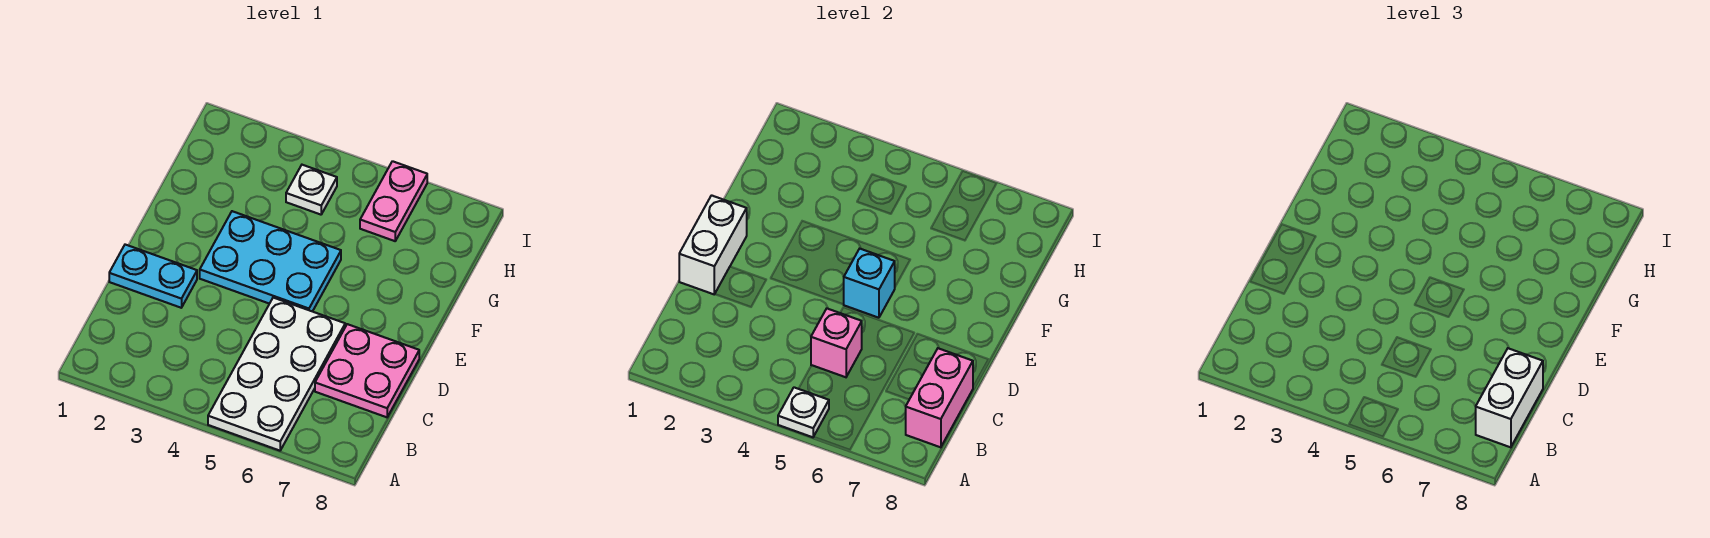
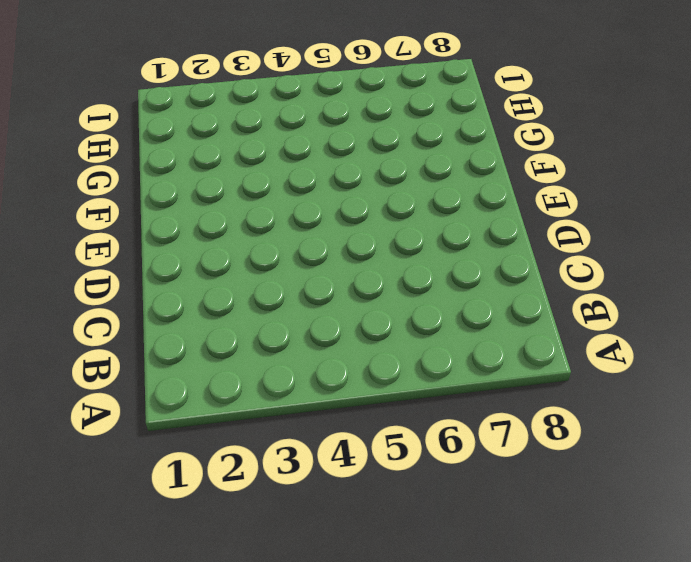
none -> white plate A5:D6 level 1
none -> pink plate C7:D8 level 1
none -> cyan plate D1:D2 level 1

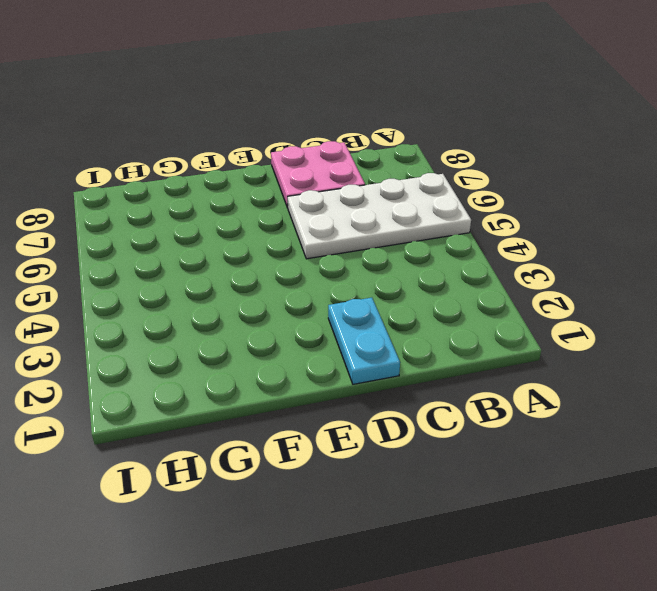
none -> cyan plate E3:F5 level 1
none -> white plate H4 level 1
none -> pink plate H6:I6 level 1

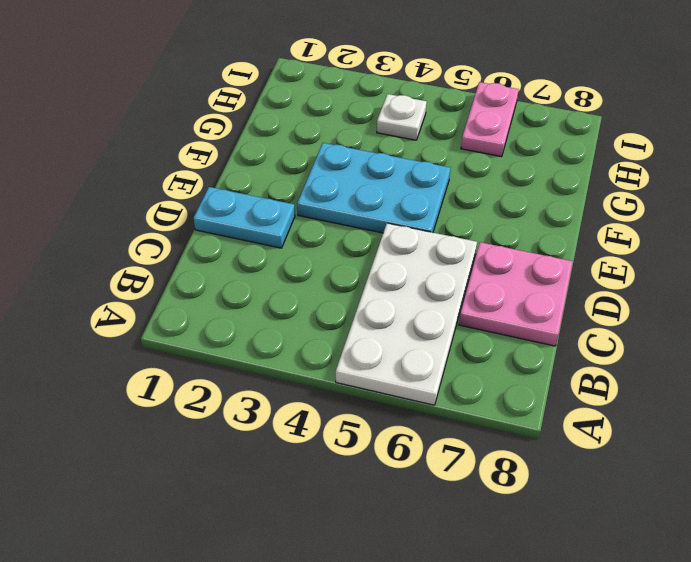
none -> white plate A5 level 2
none -> pink brick B8:C8 level 2
none -> pink brick C5 level 2

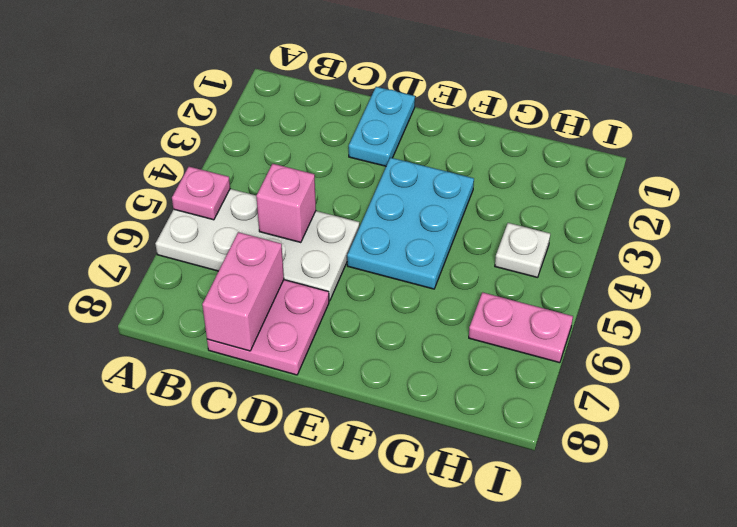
pink plate A5 level 2 -> white plate A5 level 2
pink brick C7:C8 level 2 -> pink brick B8:C8 level 2
none -> white brick D1:E1 level 2
none -> cyan brick E5 level 2
none -> white brick B8:C8 level 3

